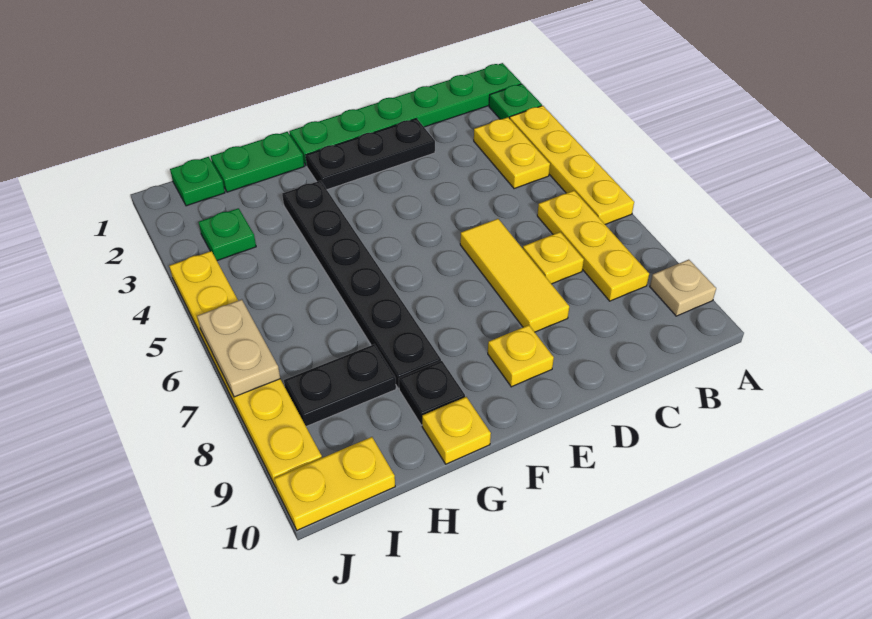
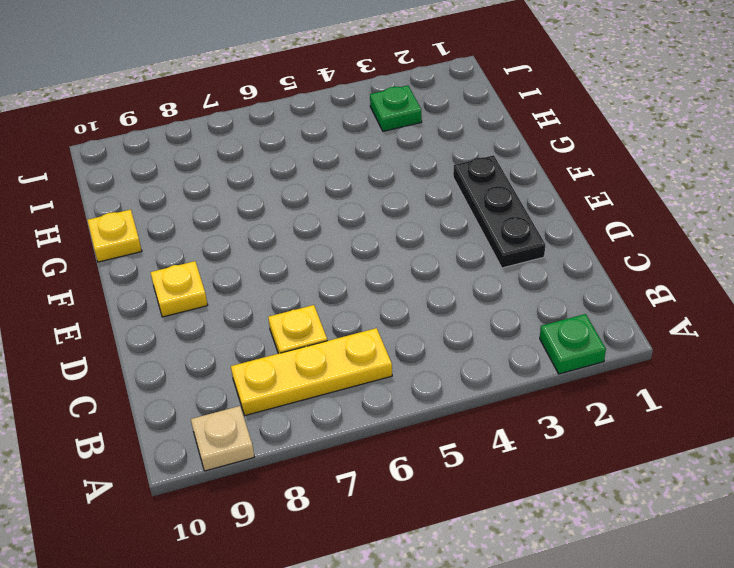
none -> green plate A1:F1 level 1
none -> yellow plate A3:A6 level 1
none -> yellow plate B3:B4 level 1

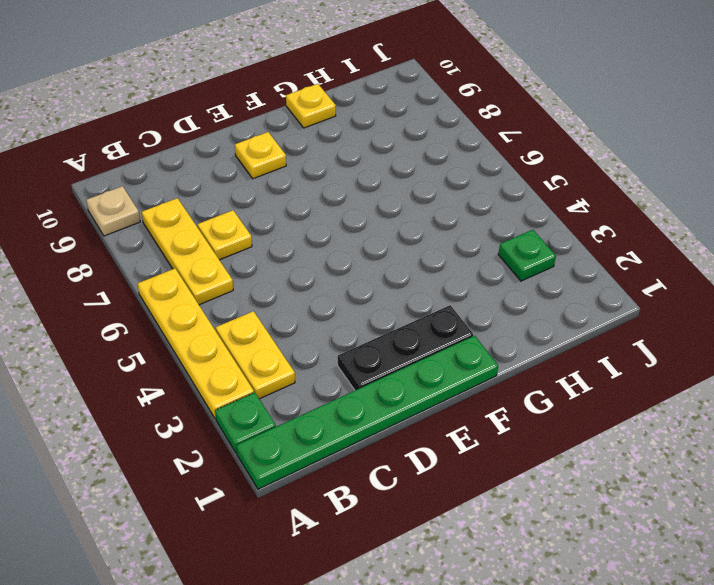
none -> yellow tile D6:D8 level 1
none -> green plate G1:H1 level 1
none -> black plate G3:G8 level 1

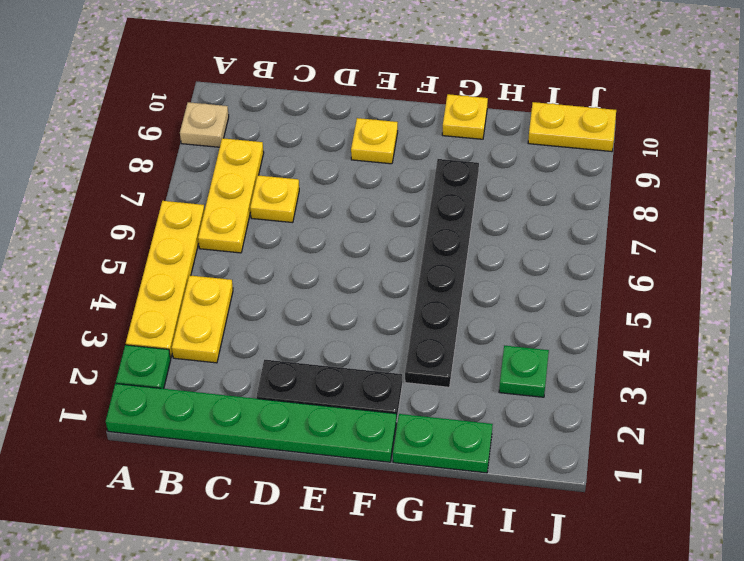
none -> yellow tile D6:D8 level 1
none -> black plate G9 level 1
none -> black plate H8:I8 level 1

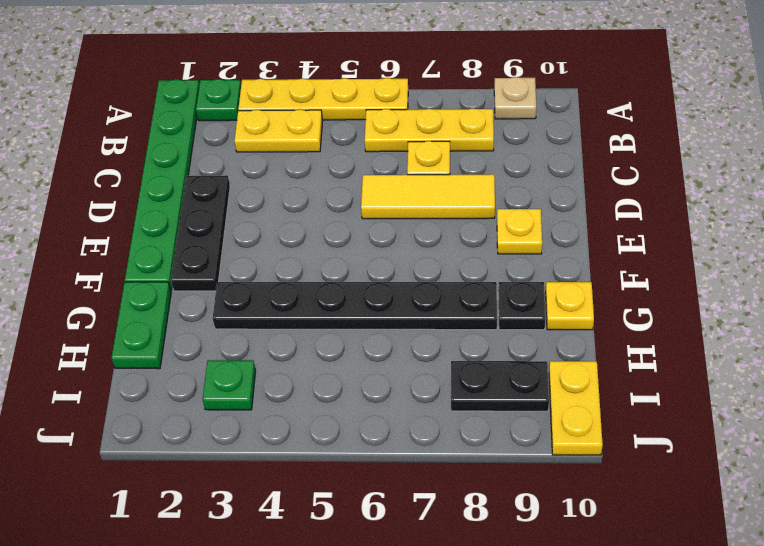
black plate I8:I9 level 1 -> black plate H8:I8 level 1
none -> green plate I1 level 1
none -> yellow plate J4:J9 level 1
none -> tan plate J6:J7 level 2

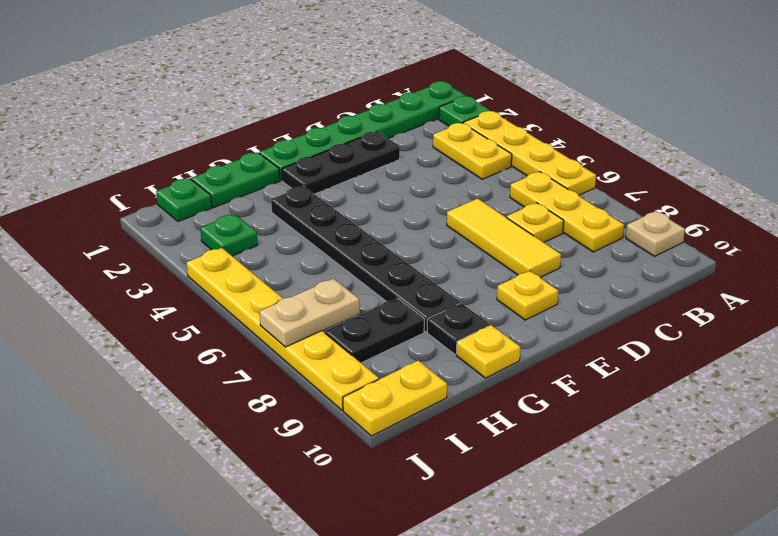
tan plate I7:J7 level 2 -> tan plate J6:J7 level 2

